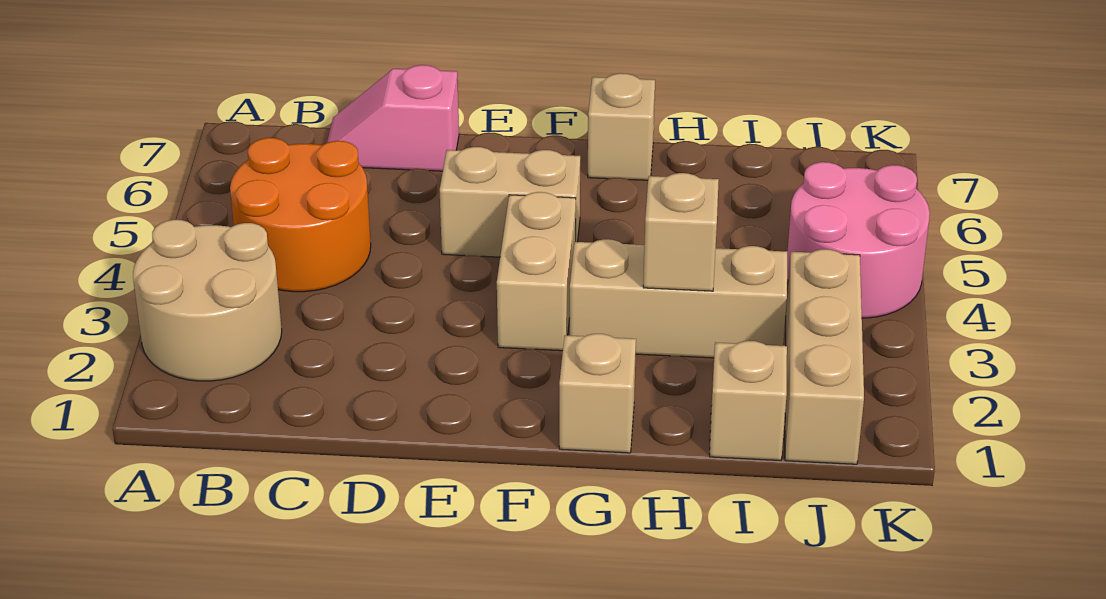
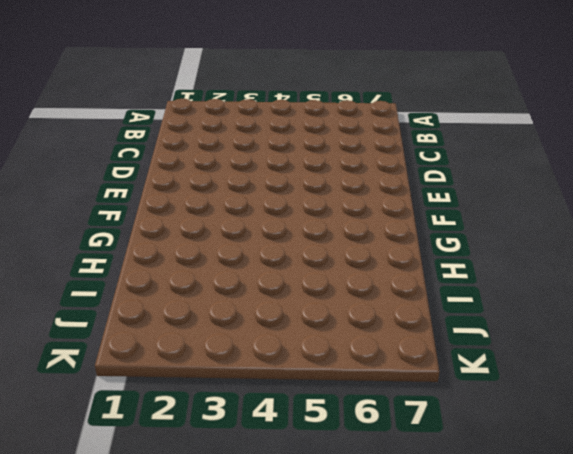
none -> tan round brick A2:B3 level 1
none -> orange round brick B4:C5 level 1
none -> pink slope C7:D7 level 1 top D

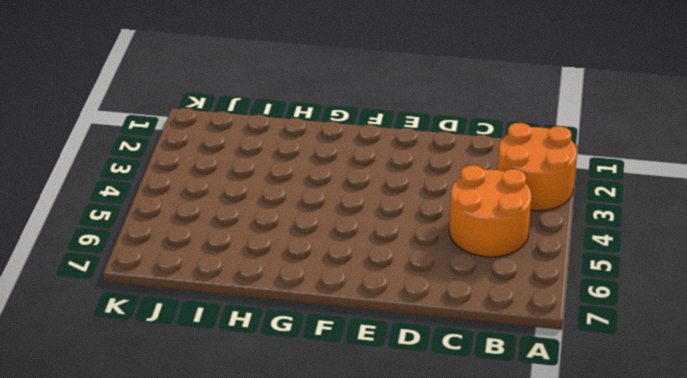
orange round brick A2:B3 level 1 -> tan round brick A2:B3 level 1
none -> pink slope C7:D7 level 1 top D
none -> tan brick E5:F5 level 1
none -> tan brick F3:F4 level 1

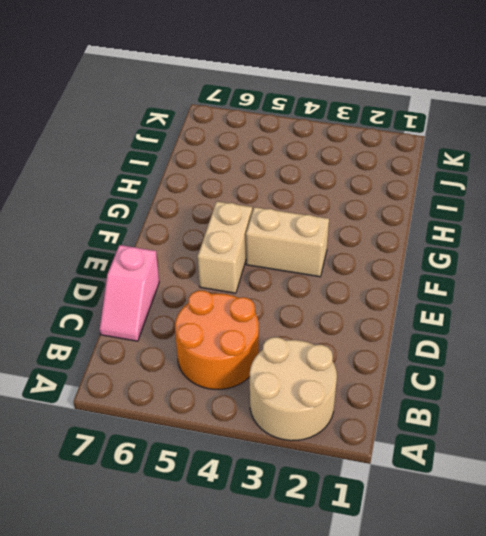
none -> tan brick G1 level 1
none -> tan brick G3:I3 level 1
none -> tan brick G7 level 1

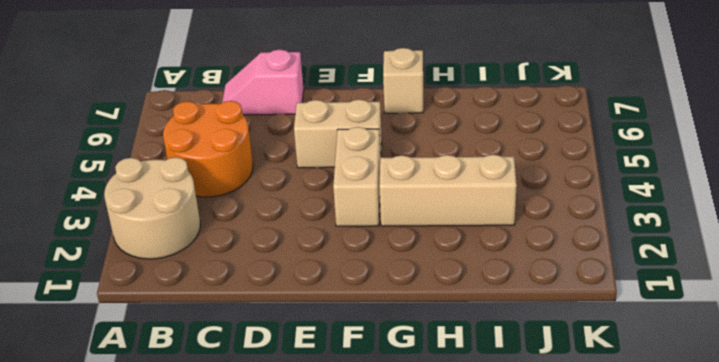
none -> tan brick G1 level 1
none -> tan brick I1 level 1
none -> tan brick J1:J3 level 1

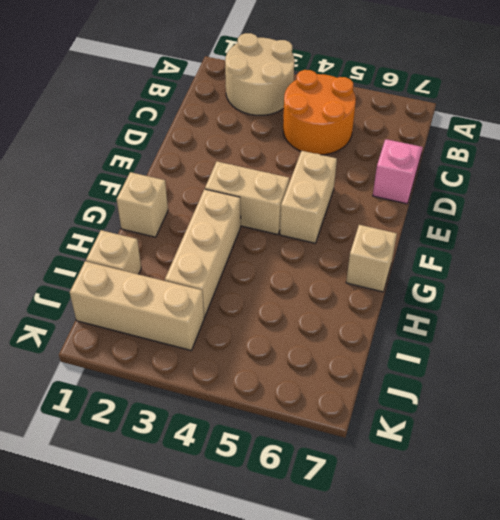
none -> pink round brick J4:K5 level 1
none -> tan brick H3 level 2

